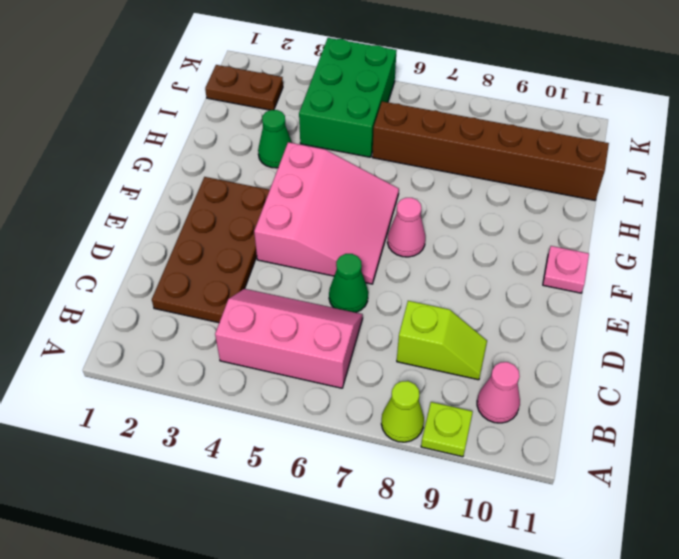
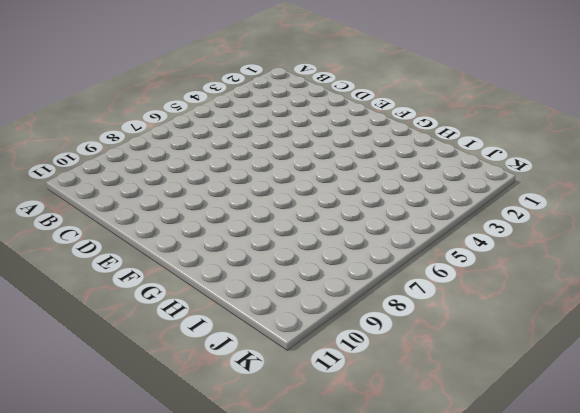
none -> lime cone A8 level 1
none -> lime plate A9 level 1
none -> pink slope B4:C6 level 1 top B

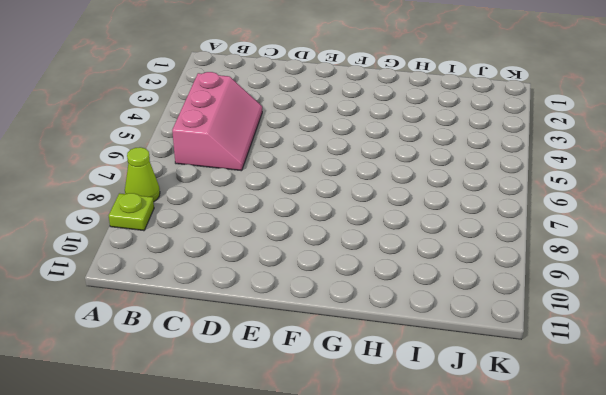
none -> pink cone B10 level 1
none -> brown plate C2:F3 level 1
none -> lime slope C8:C9 level 1 top 8

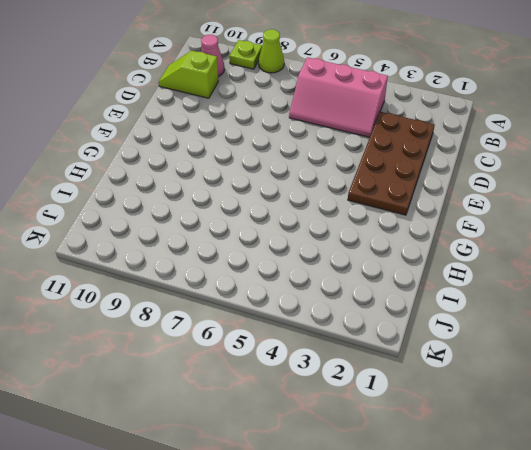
lime slope C10:C11 level 1 top 10 -> lime slope C8:C9 level 1 top 8
none -> green cone D6 level 1
none -> pink slope E4:G6 level 1 top 4
none -> pink cone F7 level 1

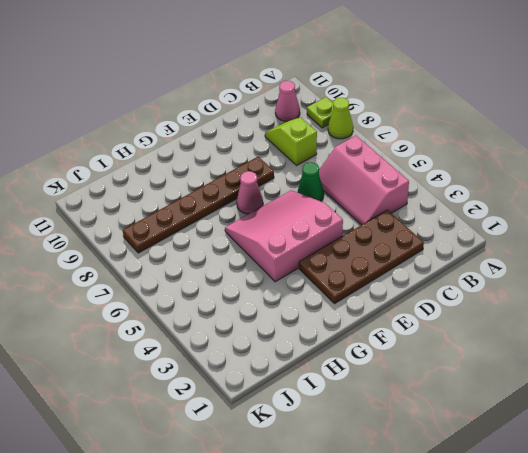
brown plate E8:J8 level 1 -> brown brick I6:I11 level 1
none -> pink plate F11 level 1
none -> green cone H3 level 1
none -> green brick I4:K5 level 1

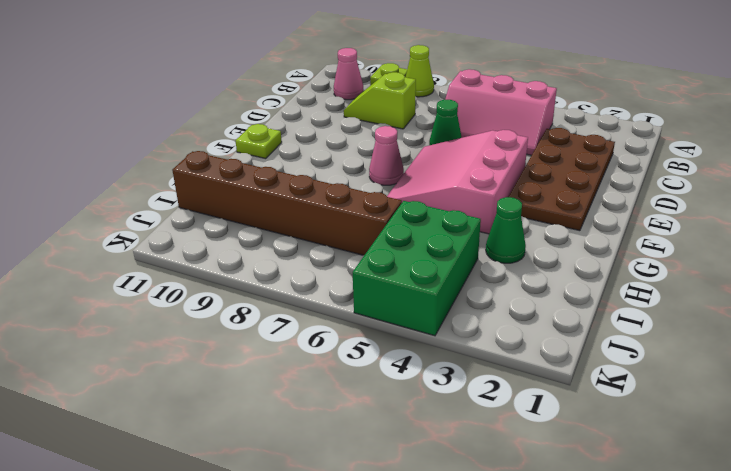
lime plate F11 level 1 -> pink plate F11 level 1
none -> brown plate J1:J2 level 1

